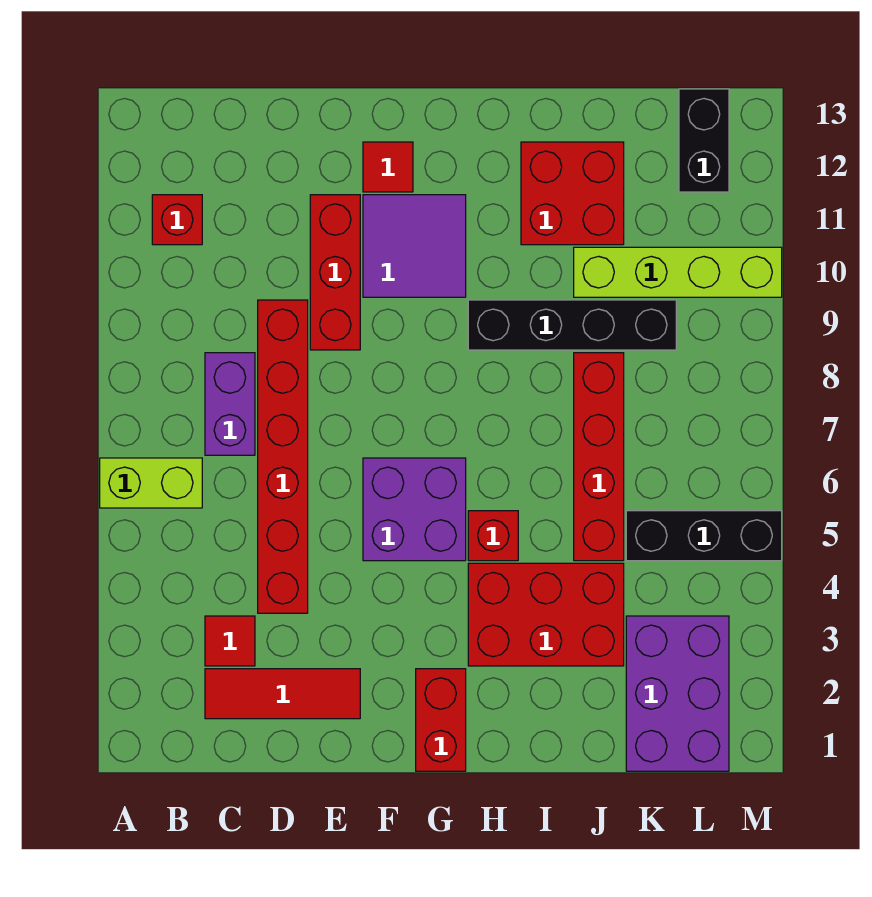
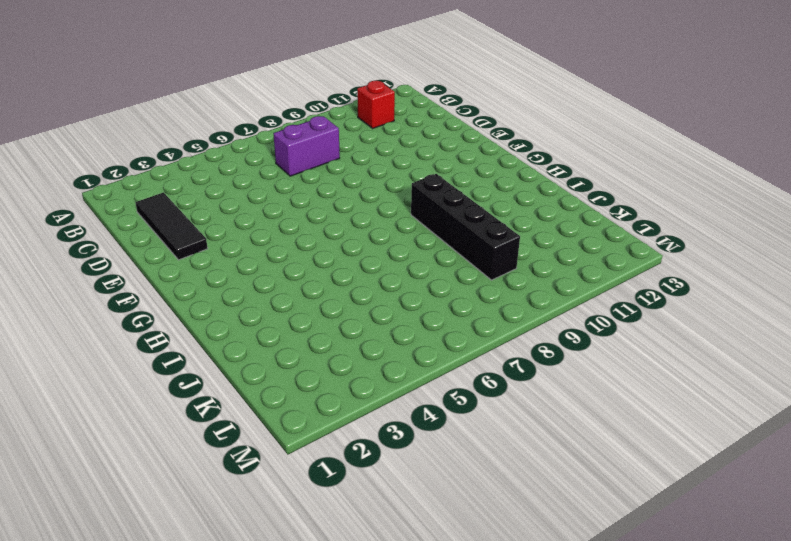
black tile C2:E2 level 1 -> red tile C2:E2 level 1
none -> lime brick A6:B6 level 1
none -> red tile C3 level 1
none -> red brick D4:D9 level 1

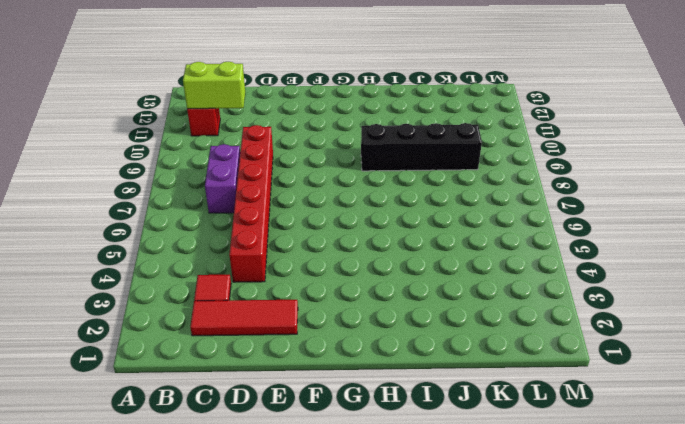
lime brick B11:C11 level 2 -> lime brick A6:B6 level 1
none -> red brick E9:E11 level 1
none -> purple brick F5:G6 level 1
none -> purple tile F10:G11 level 1

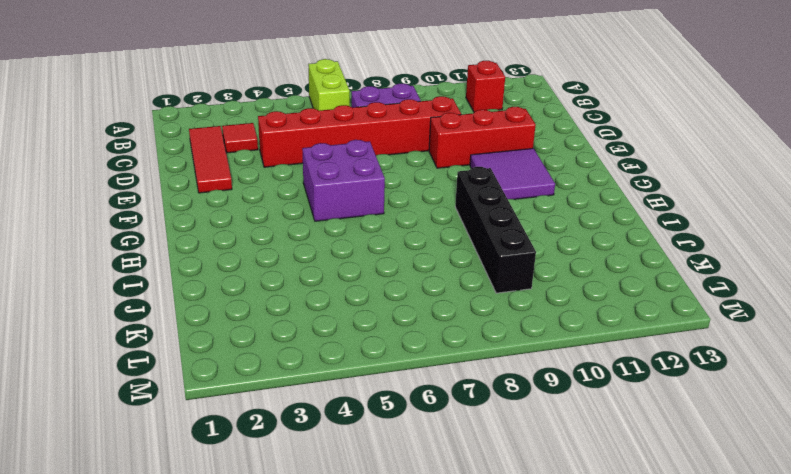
none -> red tile F12 level 1
none -> red brick G1:G2 level 1
none -> red brick H3:J4 level 1

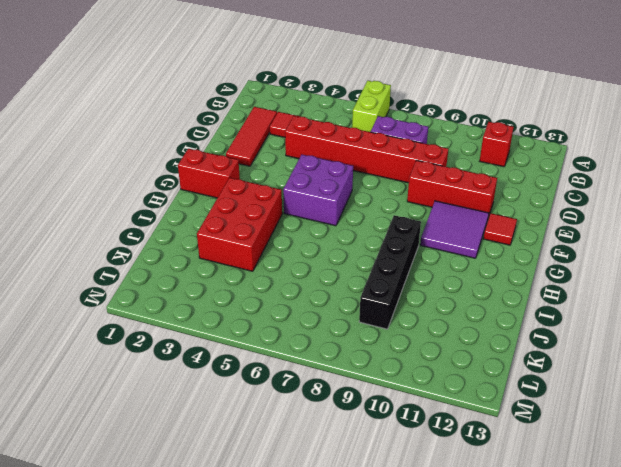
none -> red brick H5 level 1
none -> red brick I11:J12 level 1
none -> red brick J5:J8 level 1

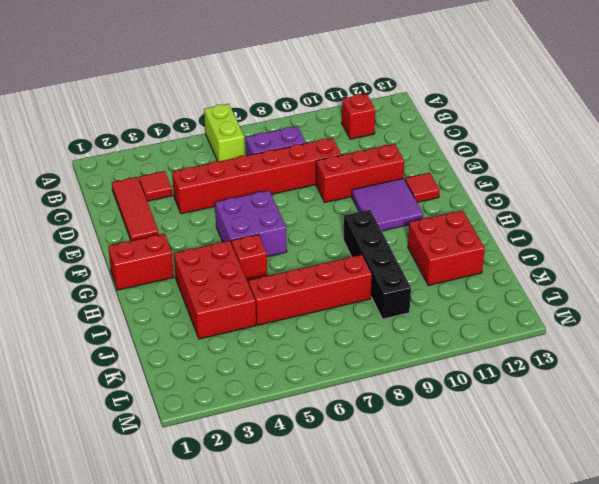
none -> lime brick J10:M10 level 1
none -> purple brick K1:L3 level 1
none -> black brick K5:M5 level 1

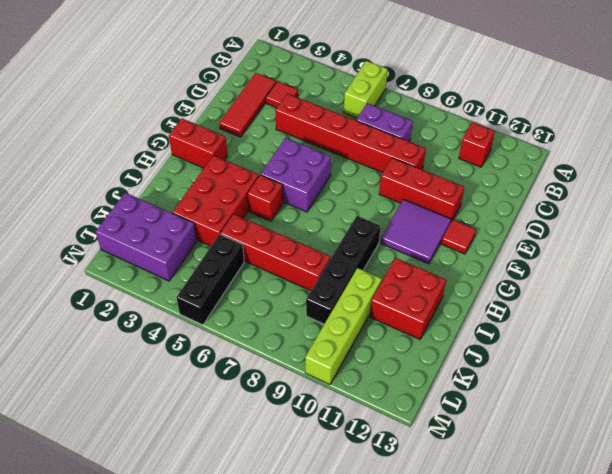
none -> black brick L12:L13 level 1

